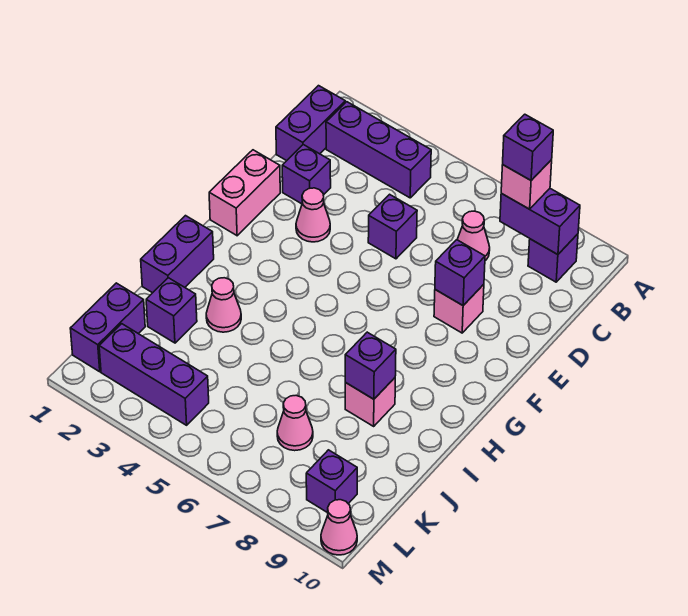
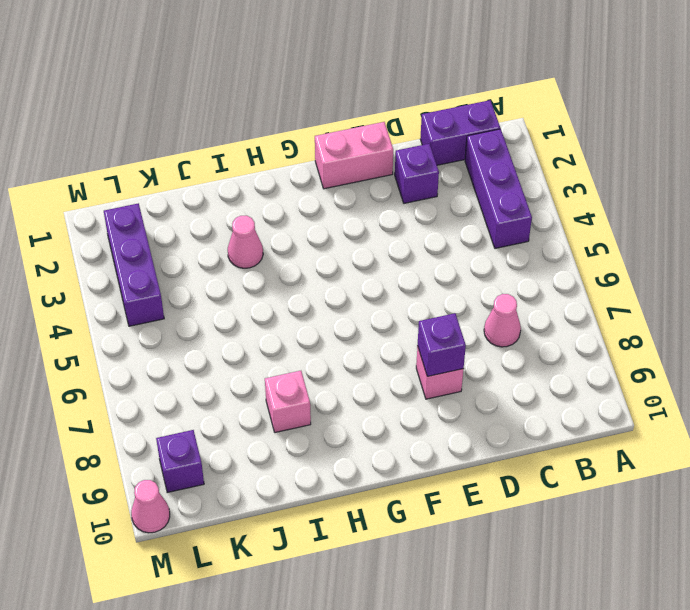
none -> purple brick B9 level 1
none -> purple brick D5 level 1
none -> pink cone E3 level 1

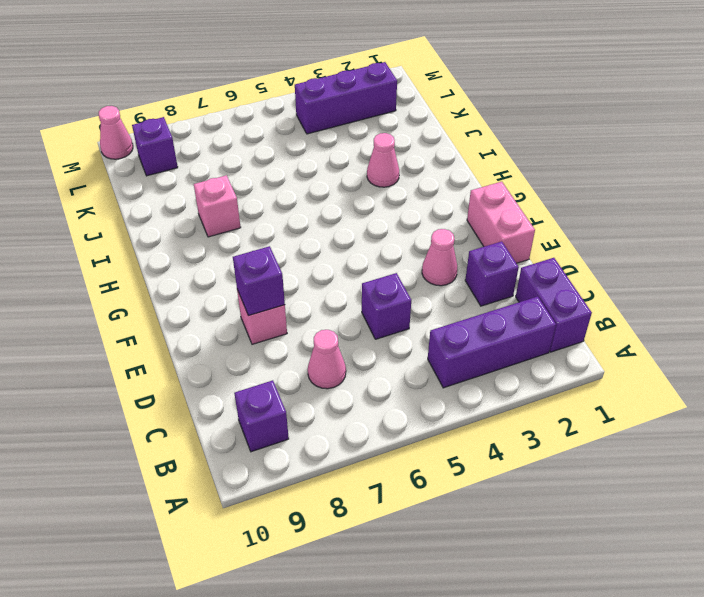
none -> purple brick H1:I1 level 1
none -> purple brick J2 level 1
none -> purple brick K1:L1 level 1

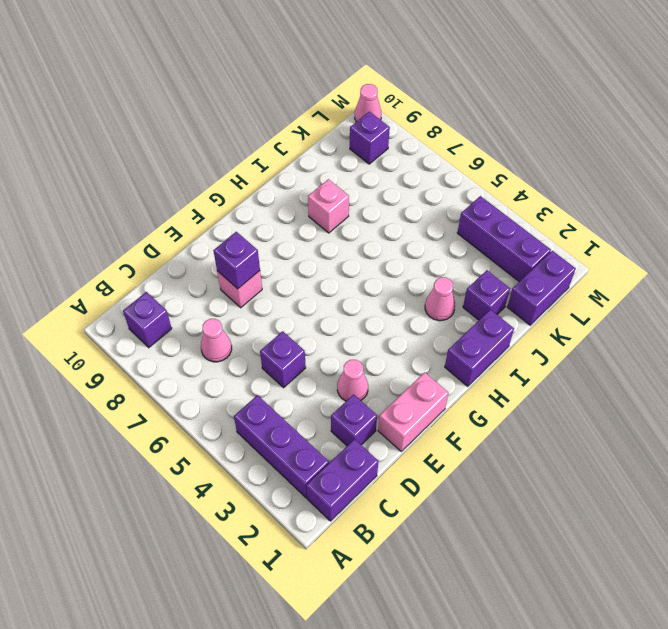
none -> pink cone K7 level 1
none -> purple brick B8:B9 level 2
none -> purple brick I8 level 2

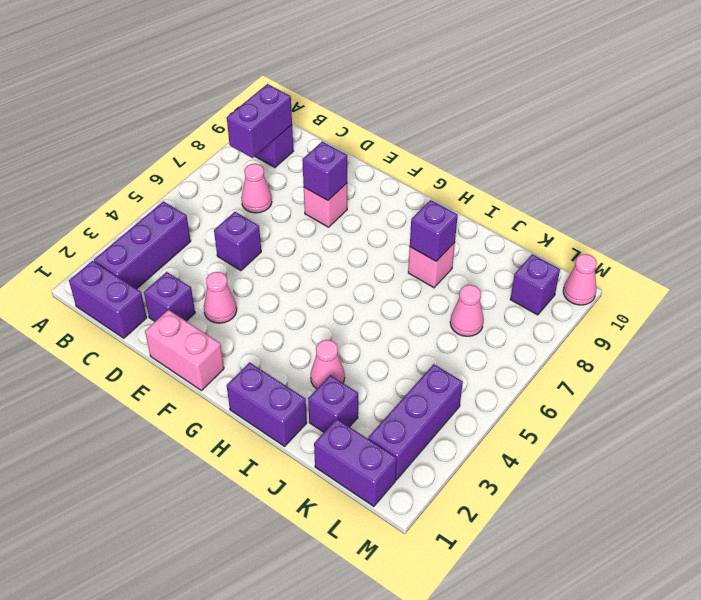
none -> pink brick B8 level 3
none -> purple brick B8 level 4

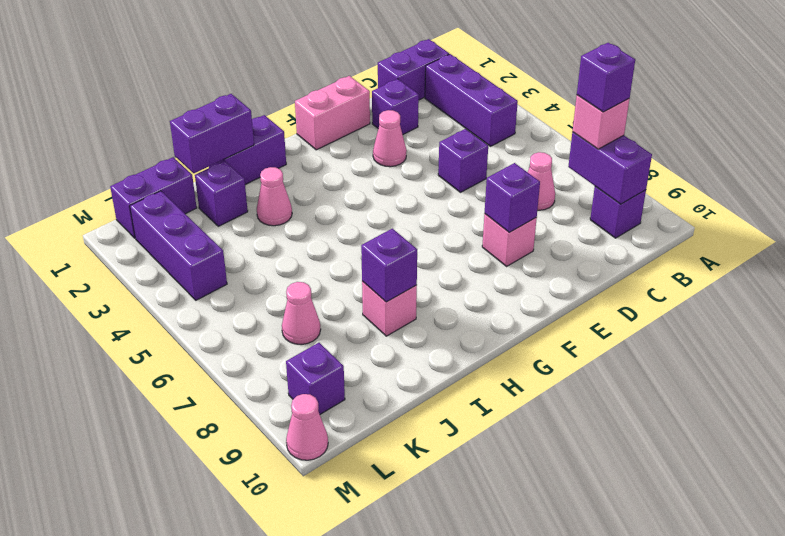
purple brick I1:J1 level 2 -> none

